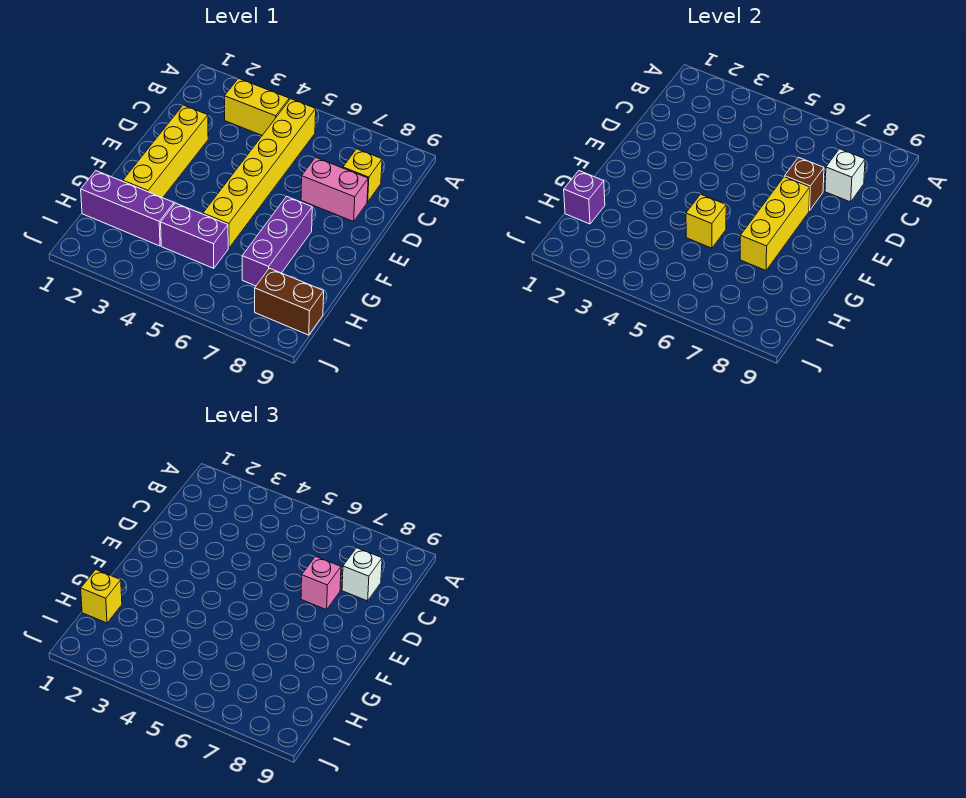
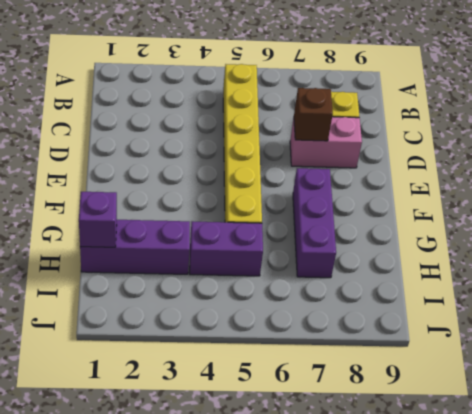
none -> yellow brick B3:B4 level 1
none -> yellow brick D2:G2 level 1
none -> brown brick I8:I9 level 1

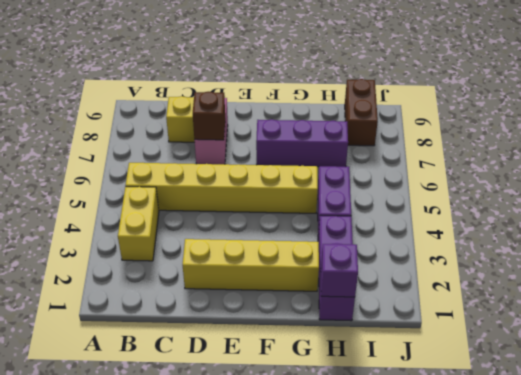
none -> white brick C8 level 2
none -> yellow brick E7:G7 level 2
none -> yellow brick G5 level 2

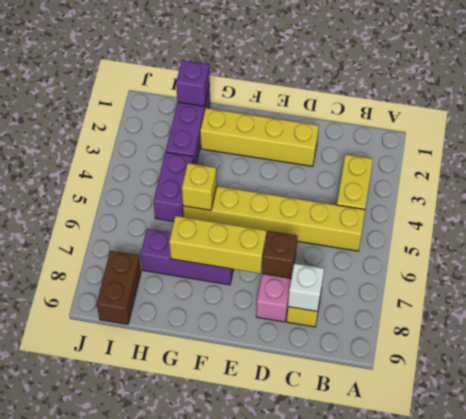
none -> white brick C8 level 3
none -> pink brick D7 level 3
none -> yellow brick H1 level 3

